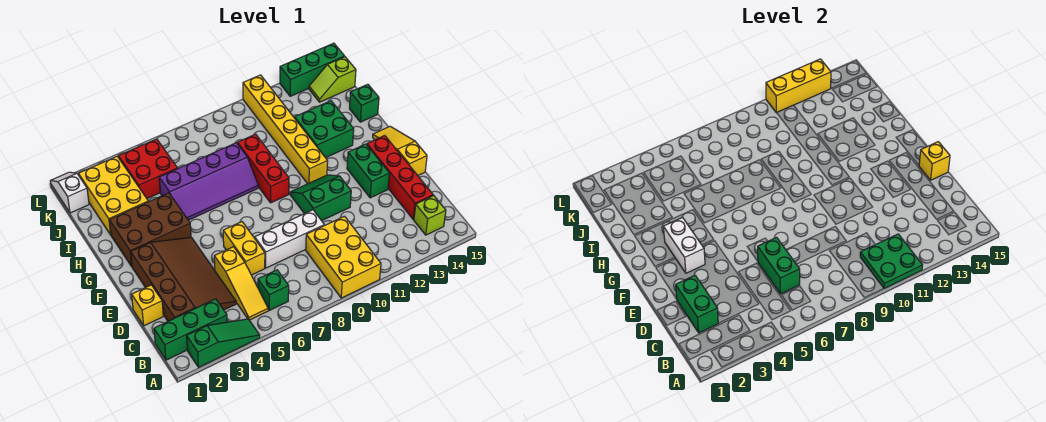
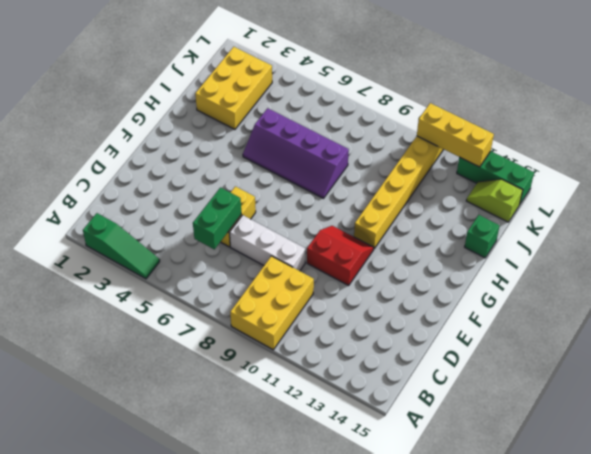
red slope E10:F11 level 1 top E -> green slope E10:F11 level 1 top E
none -> green brick B1:B3 level 1
none -> yellow slope B5:D5 level 1 top D
none -> green brick B6 level 1
none -> lime brick B14 level 1

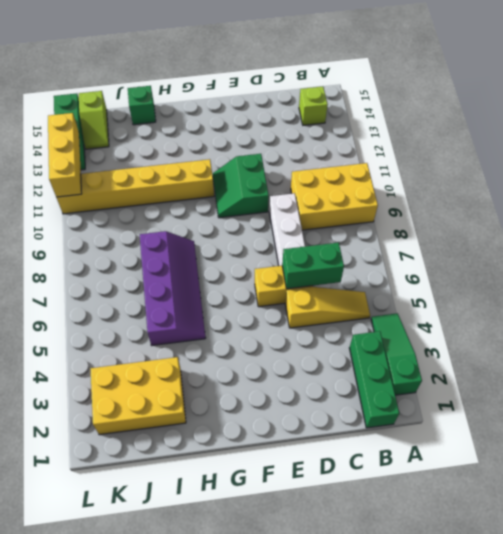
none -> green brick B6 level 1
none -> brown slope C2:F4 level 1 top 2
none -> red brick C14:F14 level 1
none -> yellow brick D1 level 1

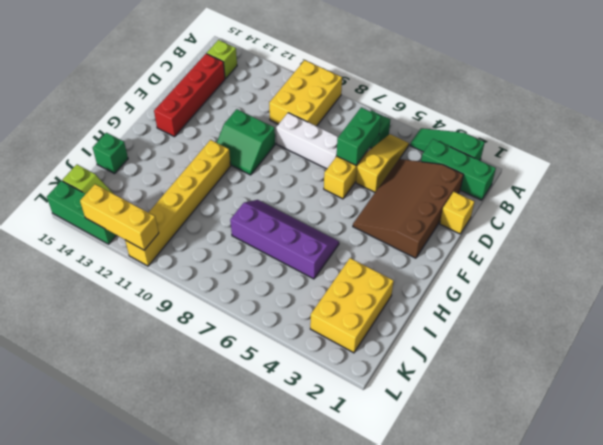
none -> green brick E13:F13 level 1
none -> yellow slope E15:G15 level 1 top E
none -> brown brick G2:H4 level 1
none -> red brick G9:I9 level 1

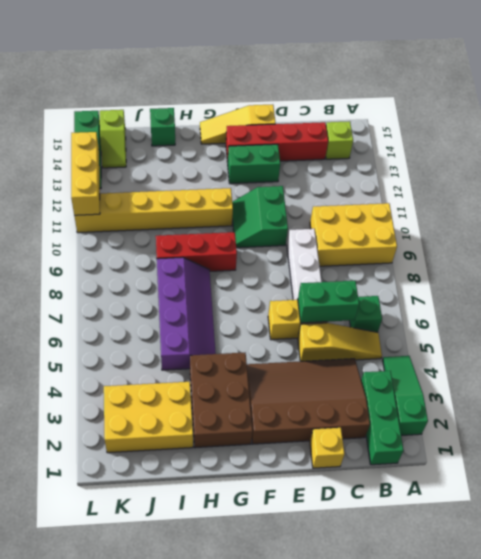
none -> green brick H12:I13 level 1
none -> red brick J4:K5 level 1
none -> white slope K1:L1 level 1 top K
none -> green plate A10:B11 level 2

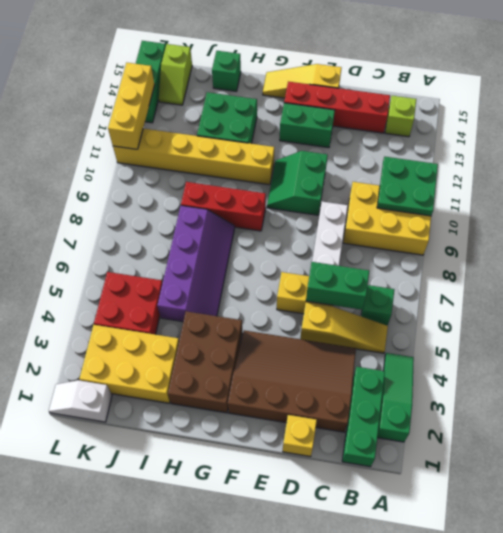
none -> green brick C2:D2 level 2
none -> yellow brick E15 level 2
none -> white brick F3:G3 level 2

